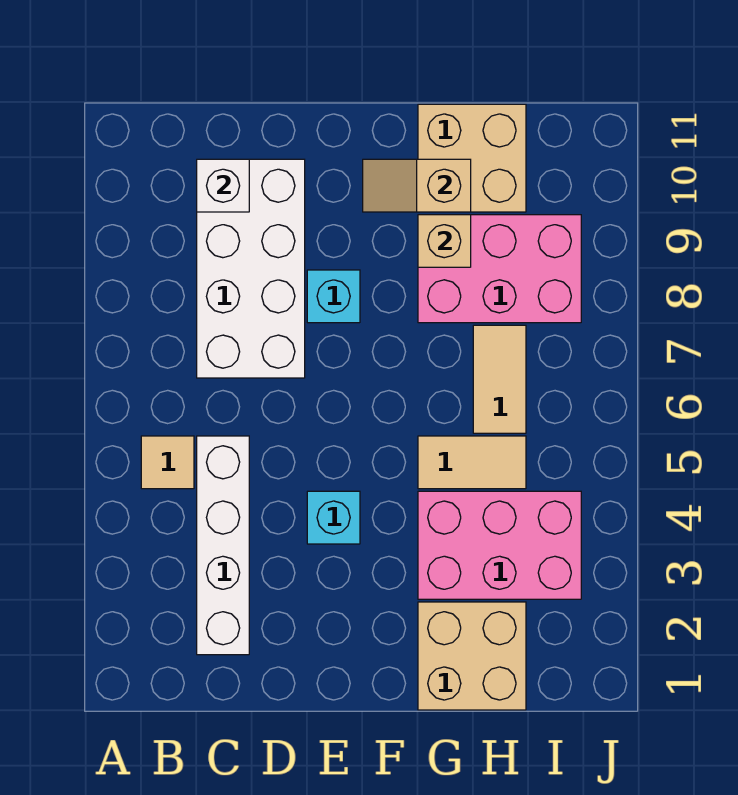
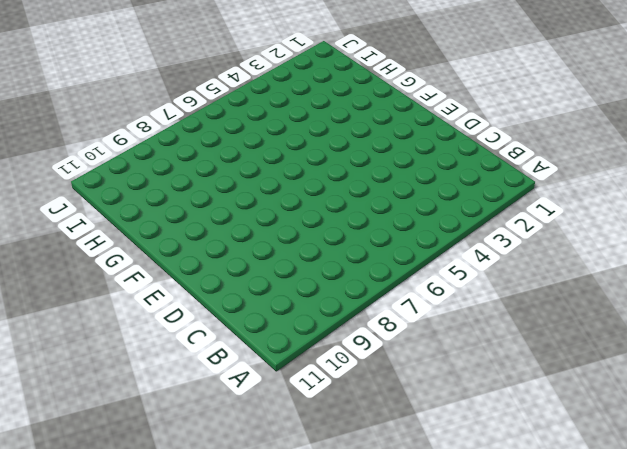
none -> tan tile B5 level 1
none -> white brick C2:C5 level 1
none -> white brick C7:D10 level 1

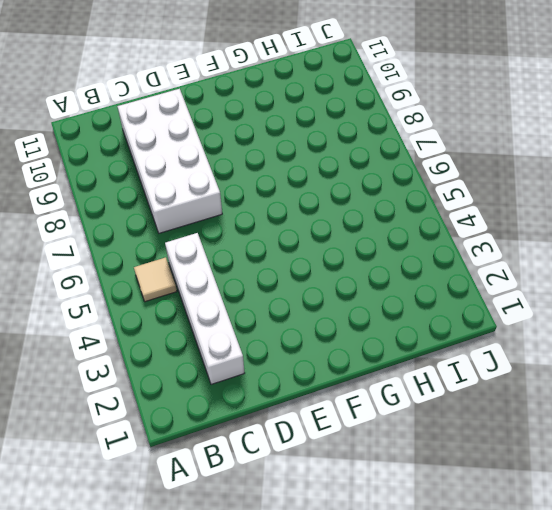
none -> cyan brick E4 level 1
none -> cyan brick E8 level 1
none -> tan brick G1:H2 level 1

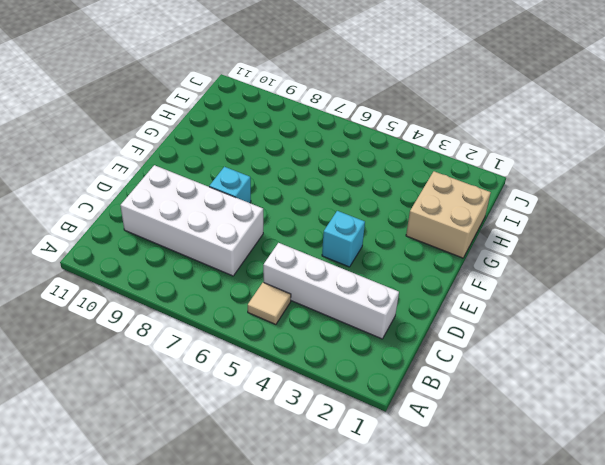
none -> pink brick G3:I4 level 1
none -> tan tile G5:H5 level 1
none -> pink brick G8:I9 level 1

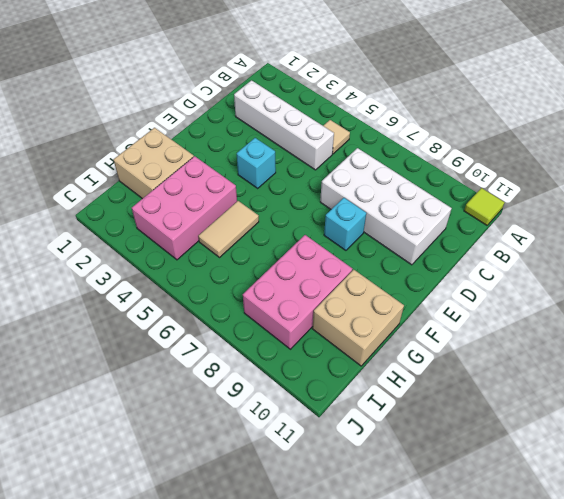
lime tile A11 level 1 -> none
none -> tan tile H6:H7 level 1
none -> white brick C10 level 2
none -> tan slope F10:G10 level 2 top G

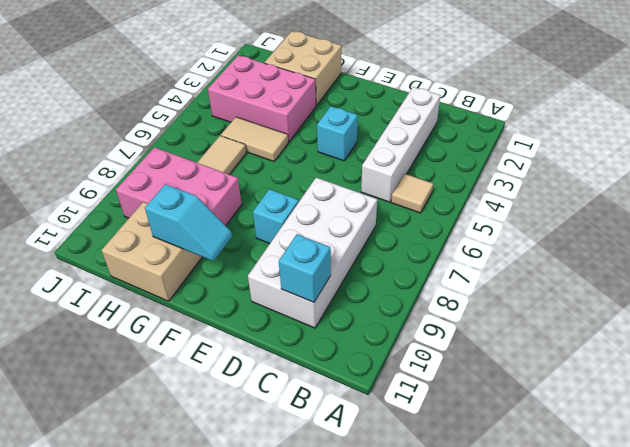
cyan brick C10 level 2 -> white brick C10 level 2
cyan slope F10:G10 level 2 top G -> tan slope F10:G10 level 2 top G
none -> tan brick G9 level 2

